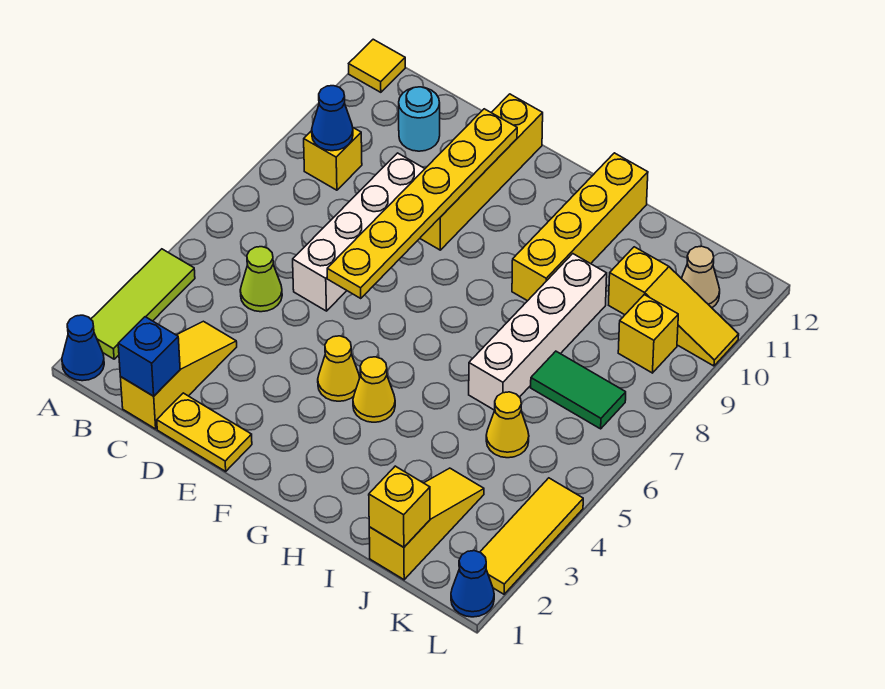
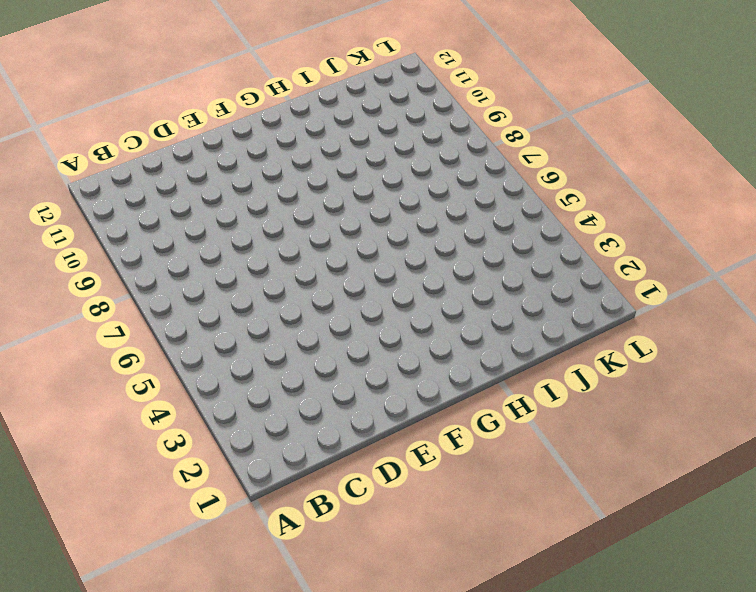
none -> blue cone A1 level 1
none -> lime tile A2:A4 level 1
none -> yellow tile A12 level 1

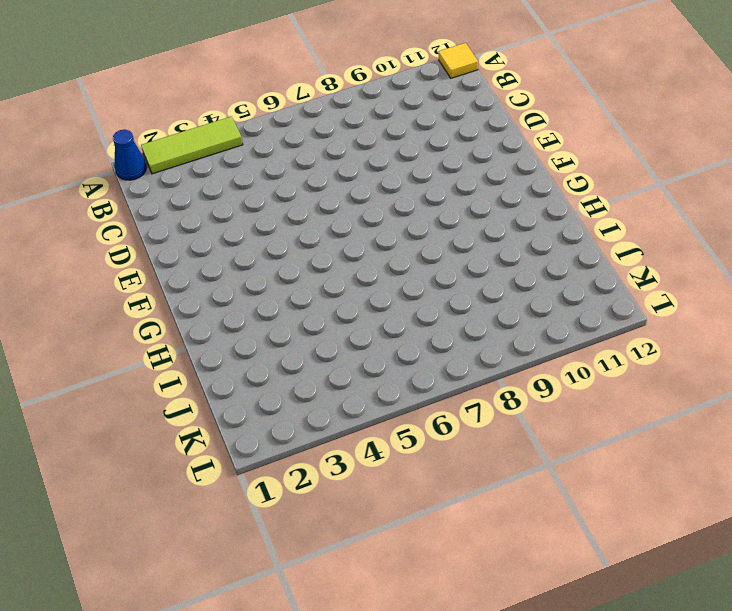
none -> yellow brick B9 level 1
none -> yellow slope C1:C3 level 1 top 1
none -> lime cone C5 level 1

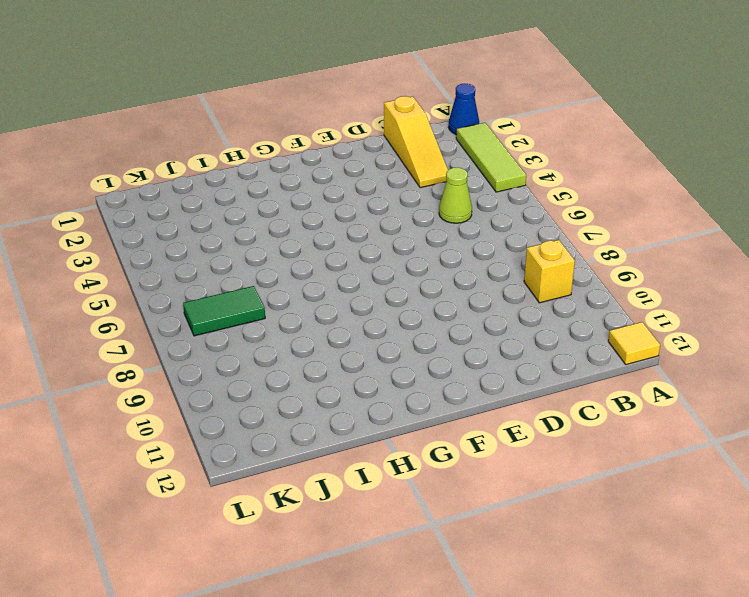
none -> cyan round brick C11 level 1
none -> yellow plate D1:E1 level 1
none -> white brick D6:D9 level 1

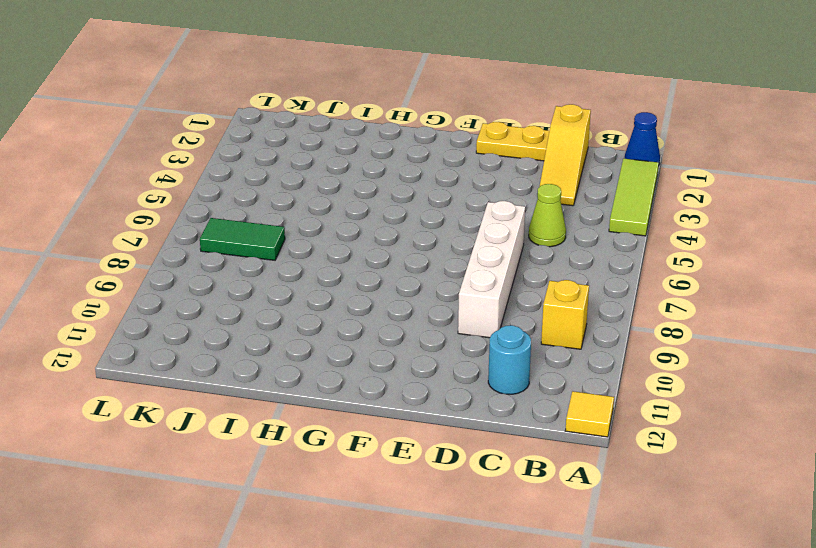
none -> yellow brick E9:E12 level 1
none -> yellow cone F4 level 1
none -> yellow cone G4 level 1

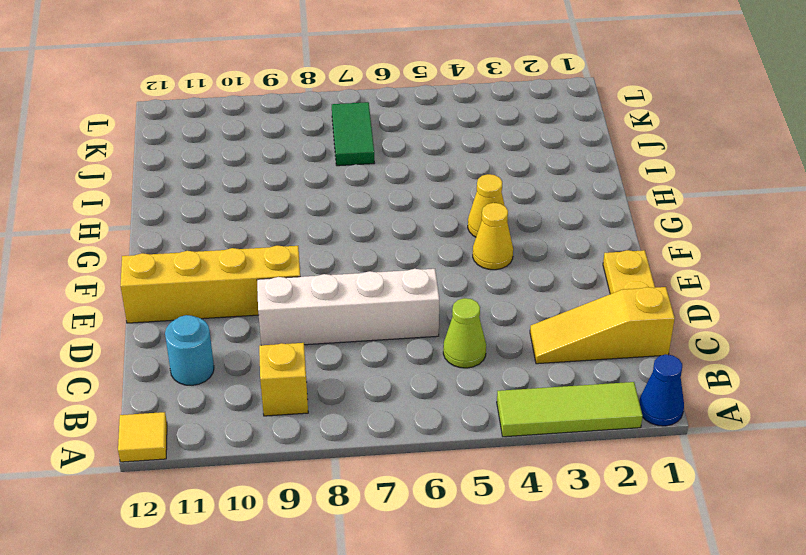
none -> yellow brick H9:H12 level 1
none -> white brick I6:I9 level 1
none -> yellow slope J1:J3 level 1 top 1

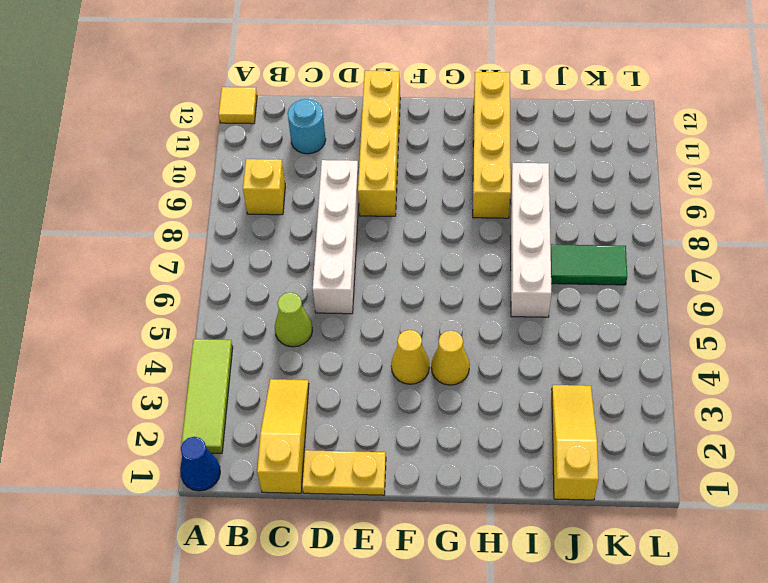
none -> yellow cone J5 level 1
none -> yellow slope J10:L10 level 1 top J
none -> yellow brick K9 level 1

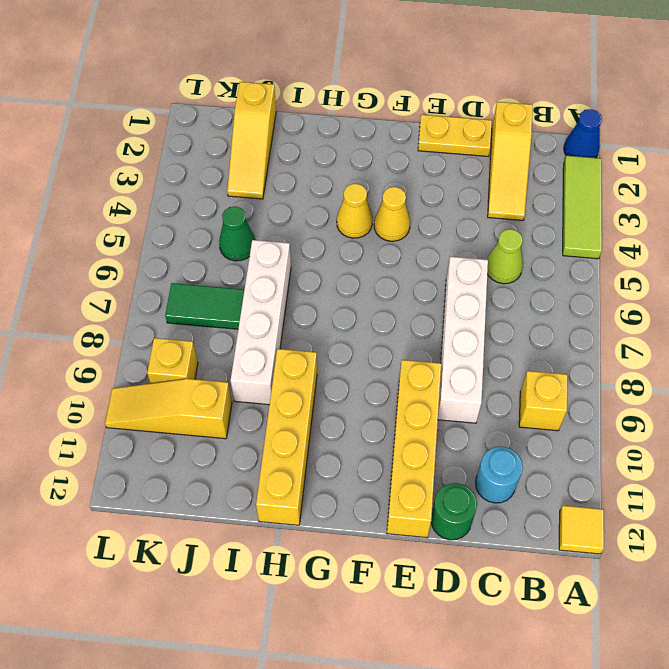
green round brick D12 level 1 -> none
green cone J5 level 1 -> yellow cone J5 level 1
none -> tan cone K11 level 1
none -> blue cone L1 level 1
none -> yellow tile L2:L4 level 1

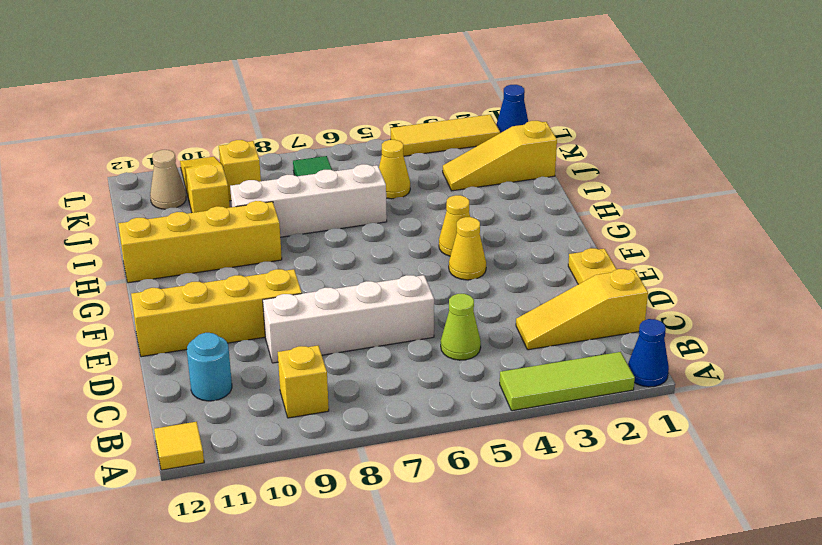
none -> blue cone B9 level 2
none -> blue brick C1 level 2
none -> yellow plate E6:E11 level 2

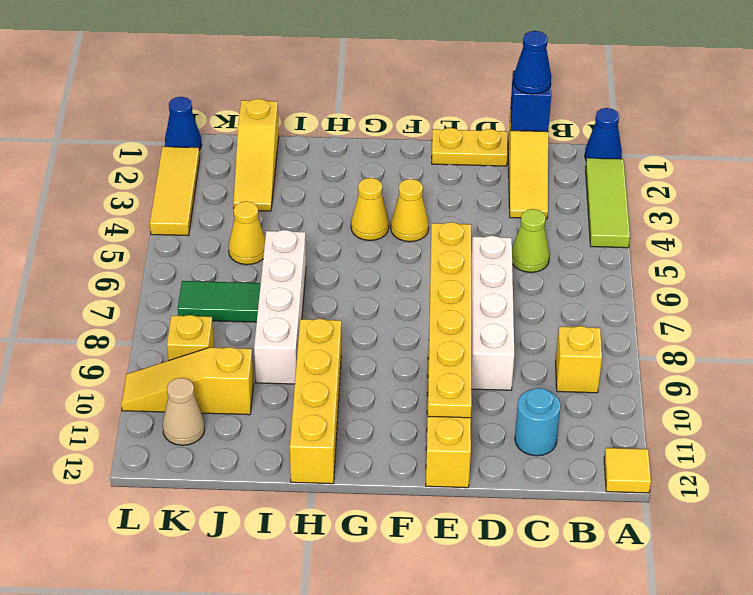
blue cone C1 level 3 -> blue cone B9 level 2
none -> yellow brick J1 level 2

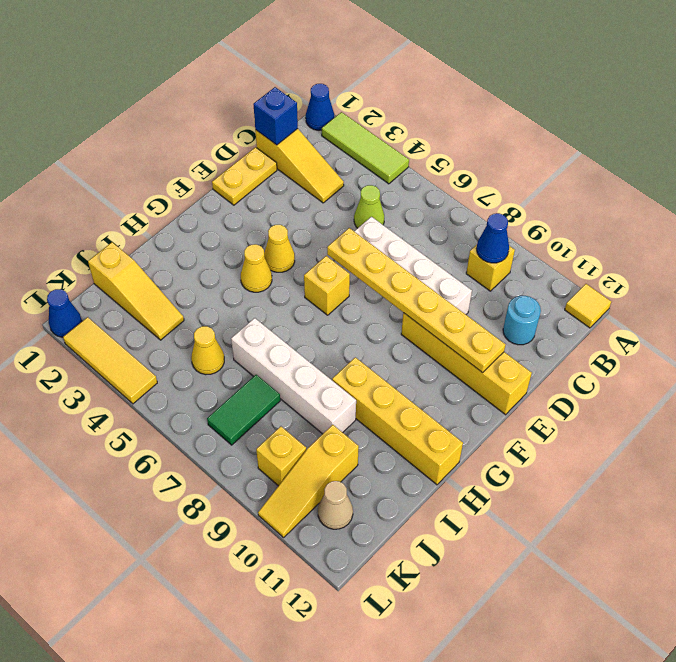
yellow brick F6 level 1 -> yellow brick J1 level 2

